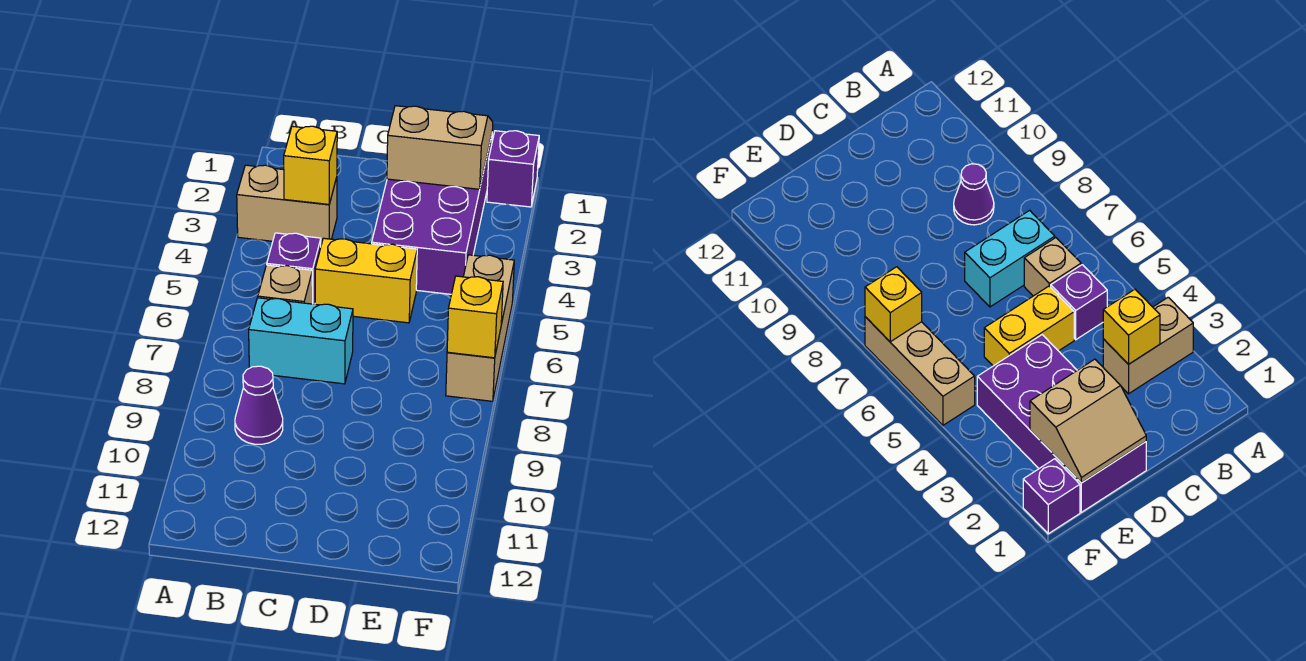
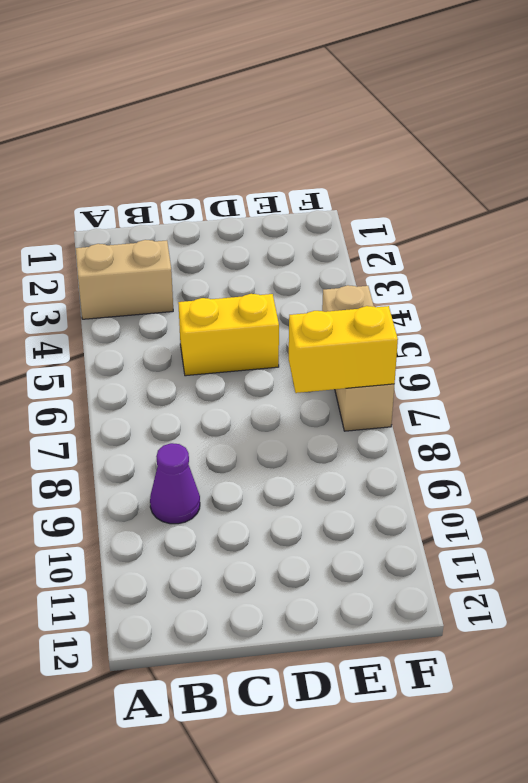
yellow brick E7:F7 level 2 -> yellow brick F7 level 2
none -> purple brick B5 level 1
none -> tan brick B6 level 1
none -> cyan brick B7:C7 level 1

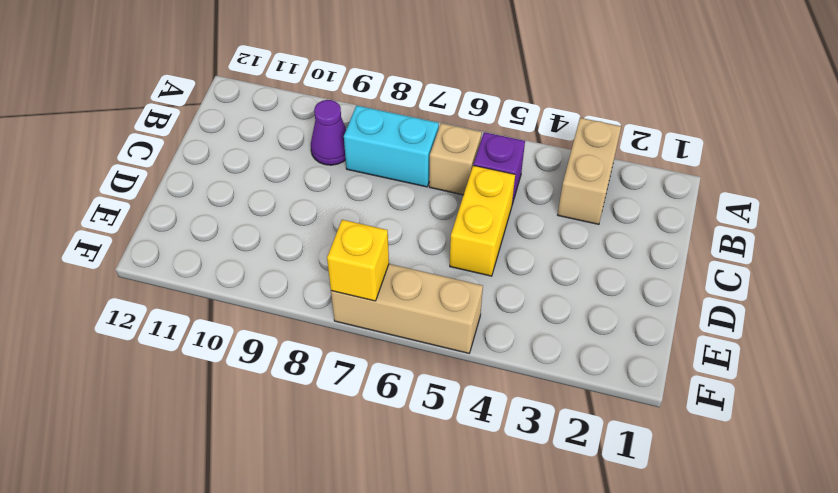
cyan brick B7:B8 level 1 -> cyan brick B7:C7 level 1
none -> purple brick D1:E4 level 1
none -> purple brick F1 level 1
none -> yellow brick B3 level 2

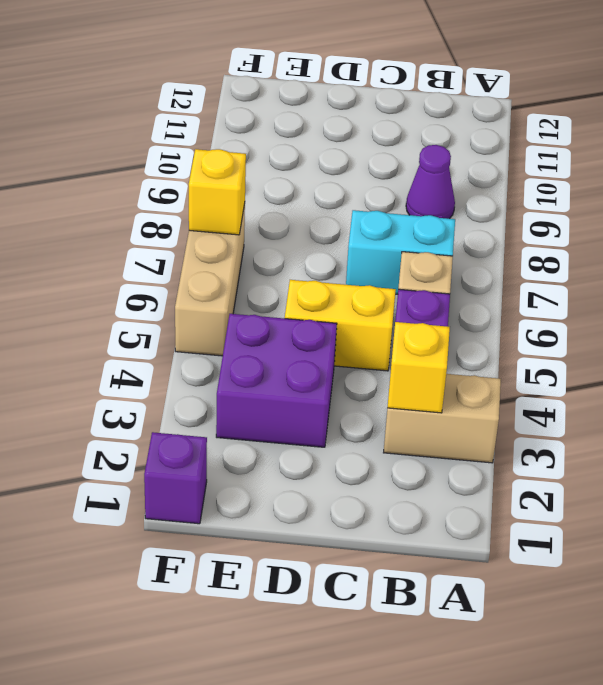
purple brick D3:E4 level 1 -> purple brick D1:E4 level 1
none -> tan slope D1:E2 level 2 top 2

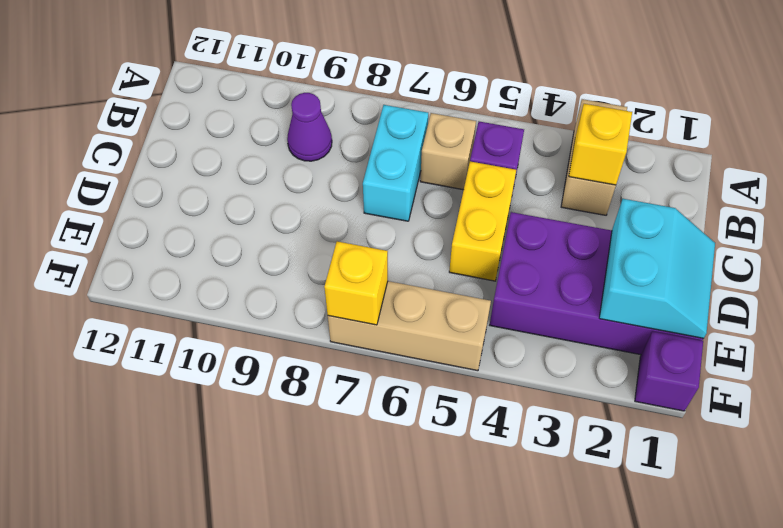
cyan slope D1:E2 level 2 top 2 -> tan slope D1:E2 level 2 top 2

